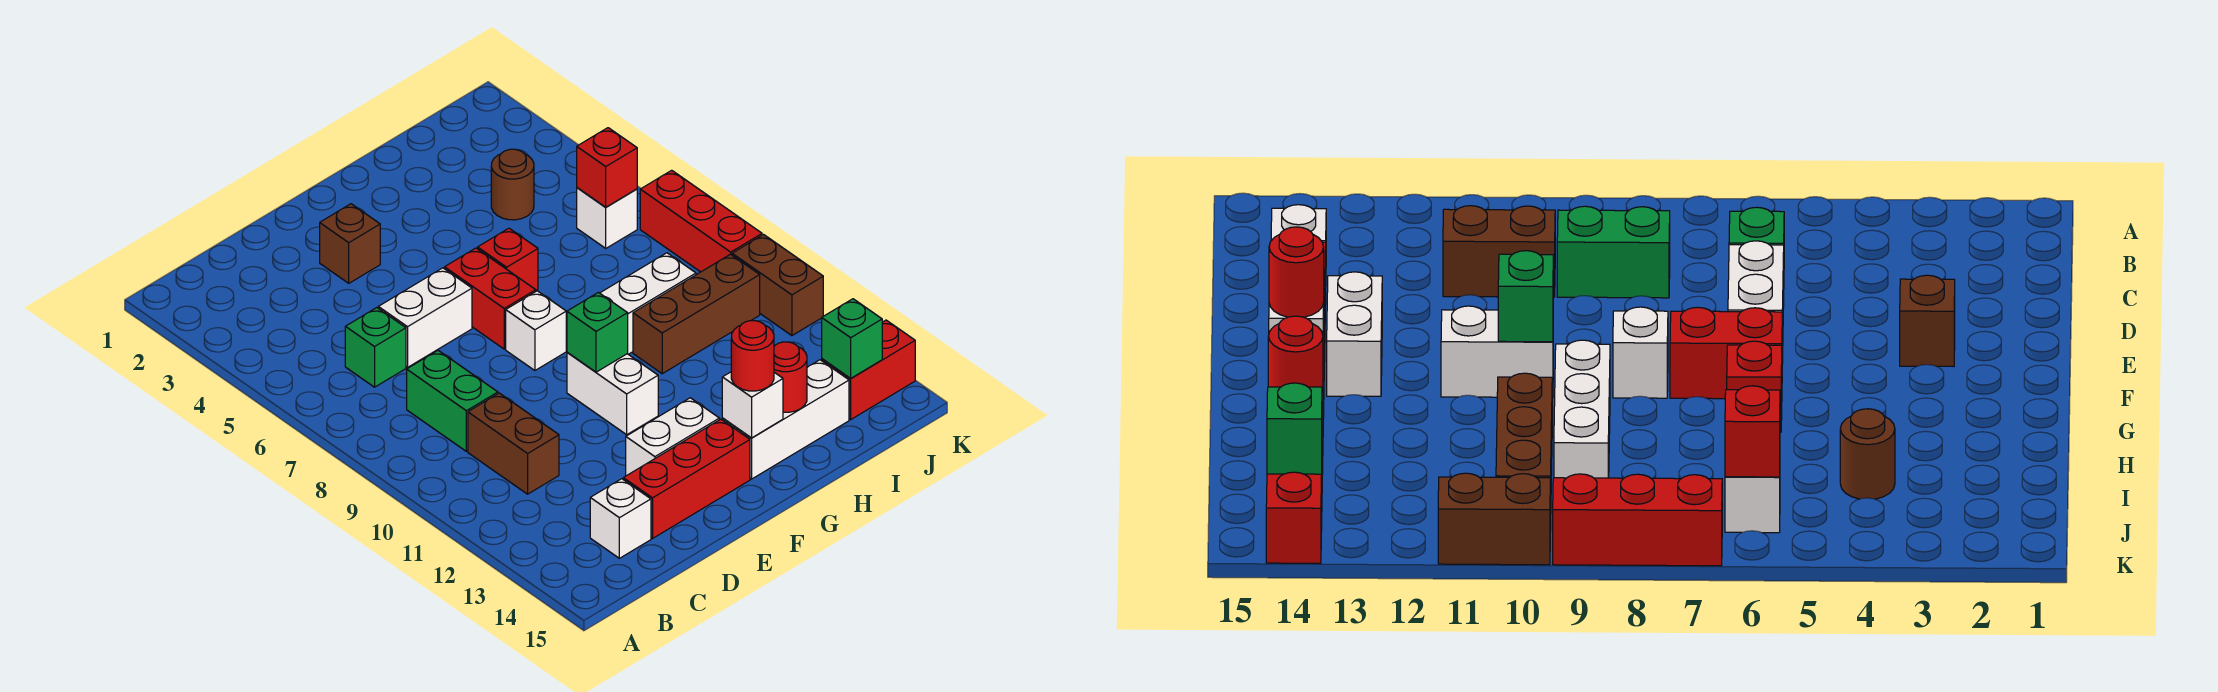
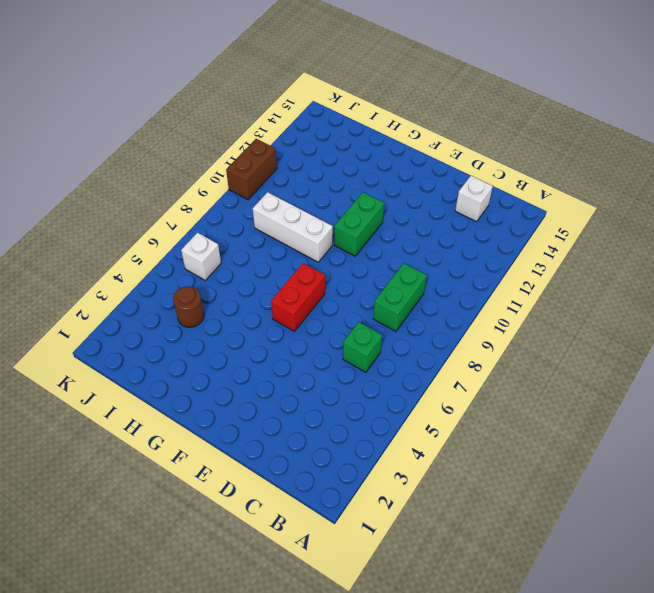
green brick F10:F11 level 1 -> white brick F10:F11 level 1
none -> brown brick C10:C11 level 1
none -> white brick D6:E6 level 1
none -> red brick D14:F14 level 1

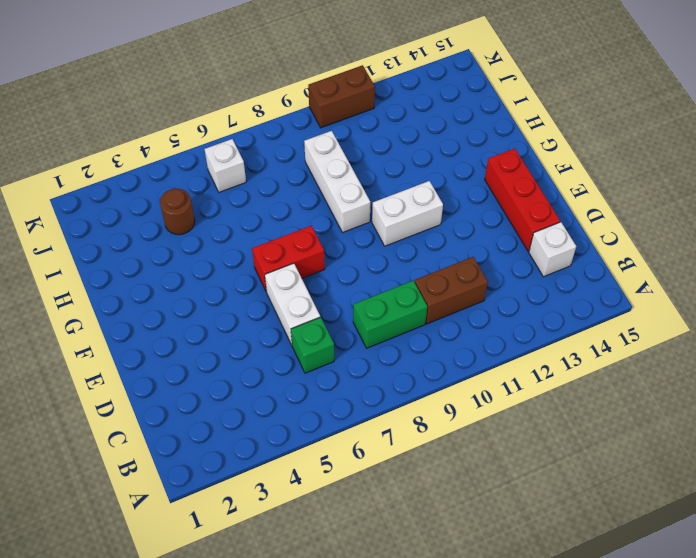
none -> brown brick E3 level 1
none -> white brick E13:F13 level 1
none -> white brick F8 level 1

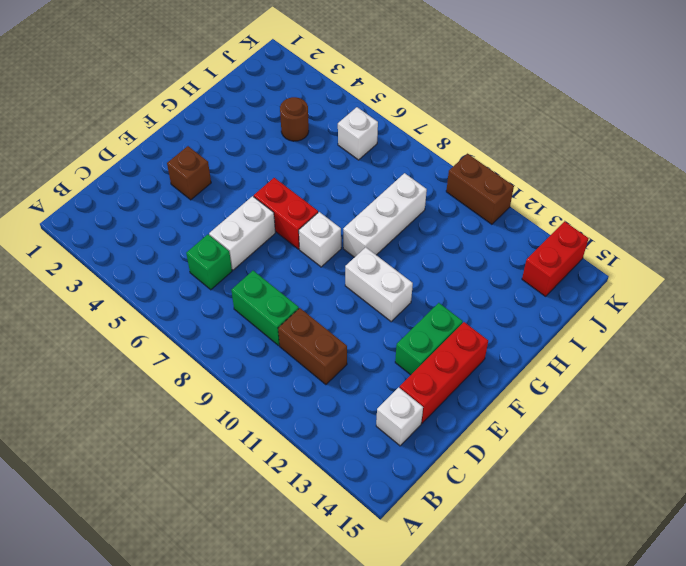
green brick E13:F13 level 1 -> white brick E13:F13 level 1
none -> red brick G6 level 1
none -> white brick G14:I14 level 1
none -> brown brick H10:J10 level 1

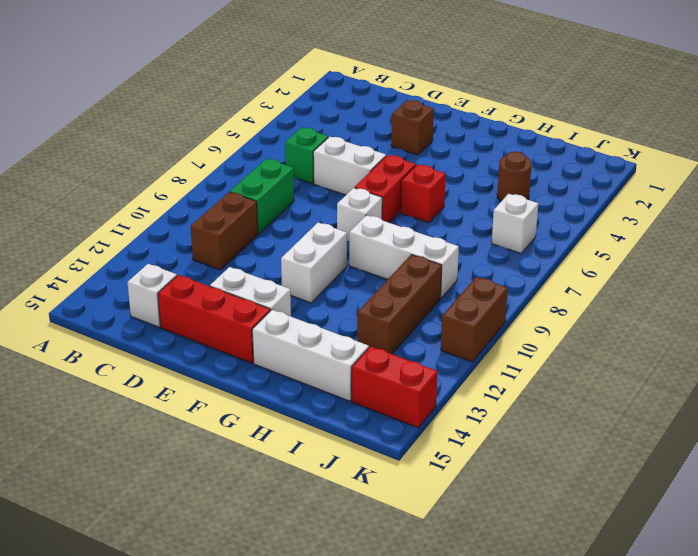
brown brick I10:I12 level 1 -> brown brick H10:J10 level 1
none -> red brick K7:K9 level 1
none -> green brick F10 level 2
none -> white brick G14 level 2

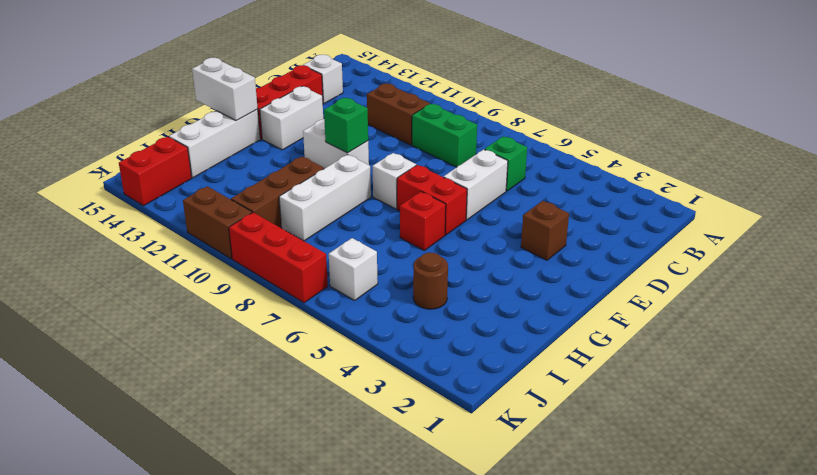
white brick G14:G15 level 2 -> white brick G14 level 2
none -> red round brick H14 level 2
none -> red brick J6 level 2
none -> green brick J14 level 2

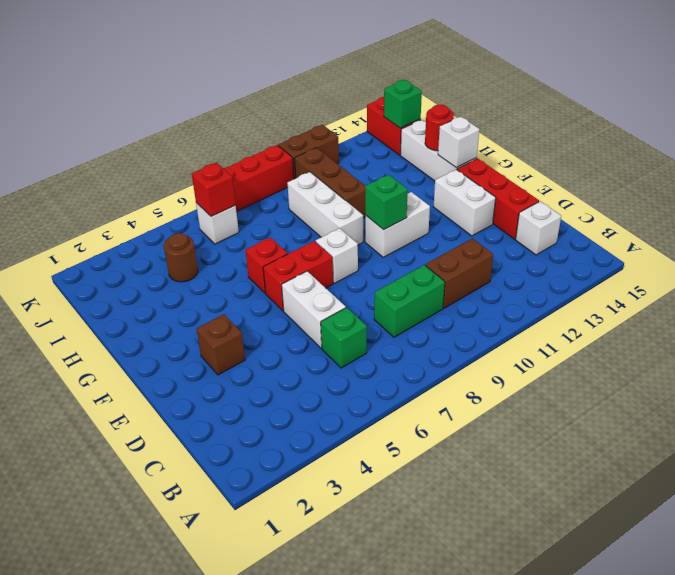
none -> red round brick G14 level 3

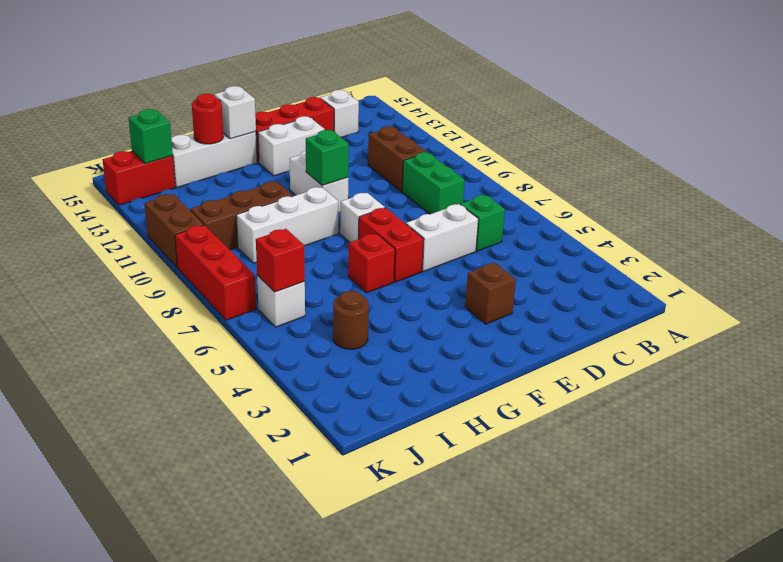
none -> red round brick G14 level 3

